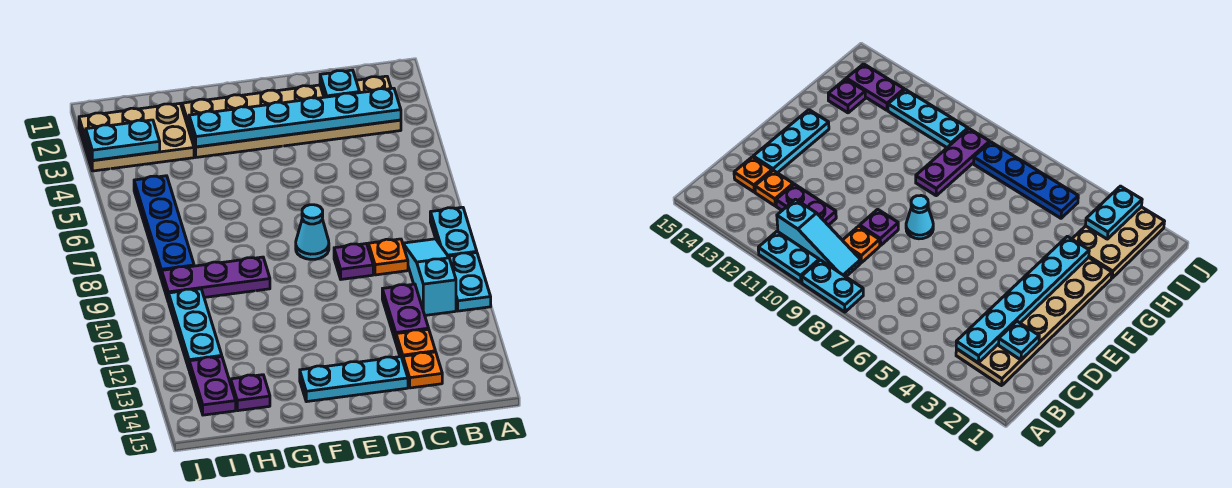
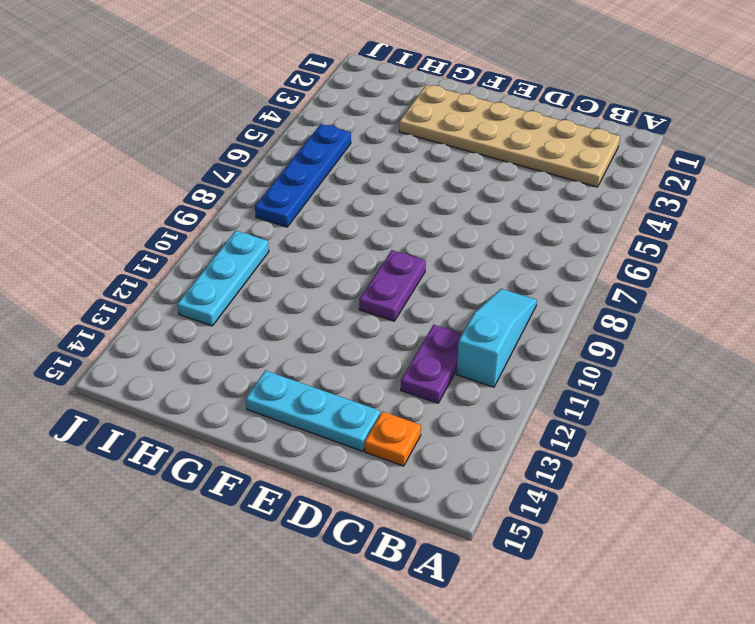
purple plate E9:E10 level 1 -> purple plate I13:I14 level 1
none -> cyan plate A8:A9 level 1
none -> cyan plate A10:A11 level 1
none -> orange plate C9 level 1

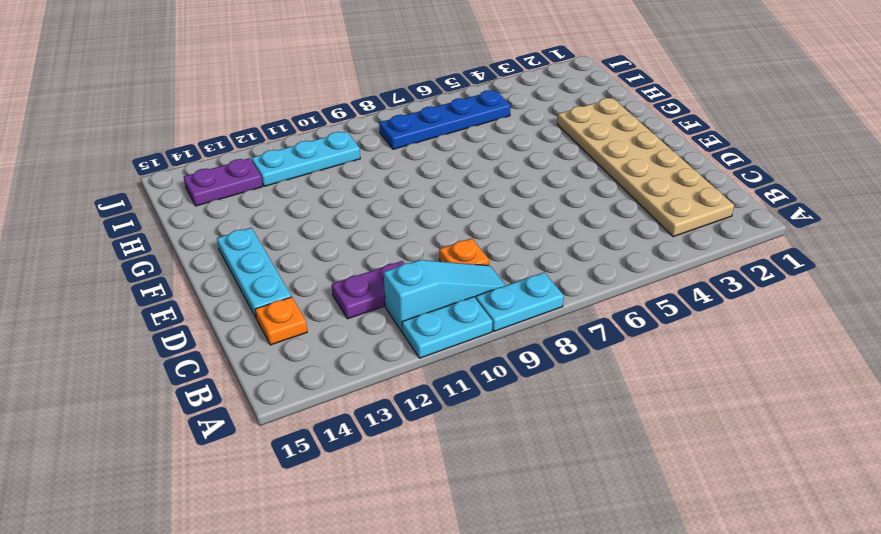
none -> orange plate C13 level 1
none -> purple plate D9 level 1
none -> cyan cone E8 level 1

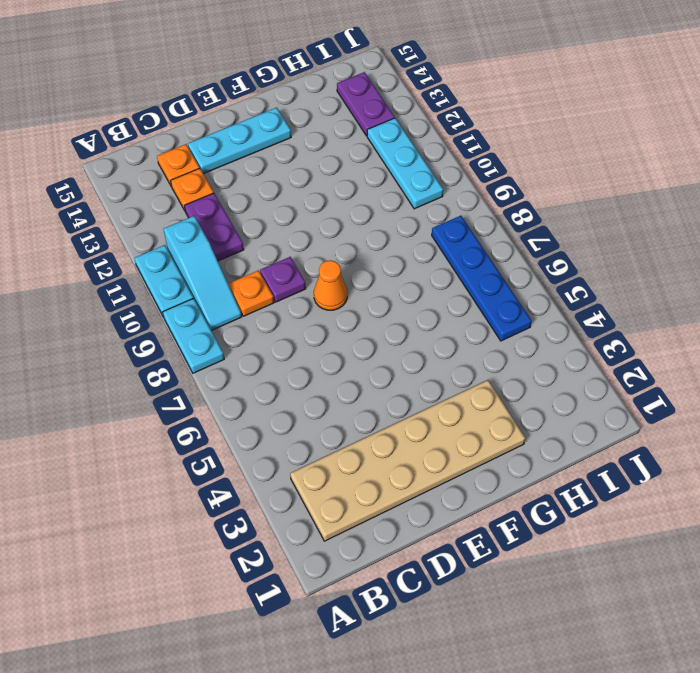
orange cone E8 level 1 -> cyan cone E8 level 1
none -> purple plate G9:I9 level 1
none -> tan plate H2:J3 level 1
none -> purple plate H14 level 1

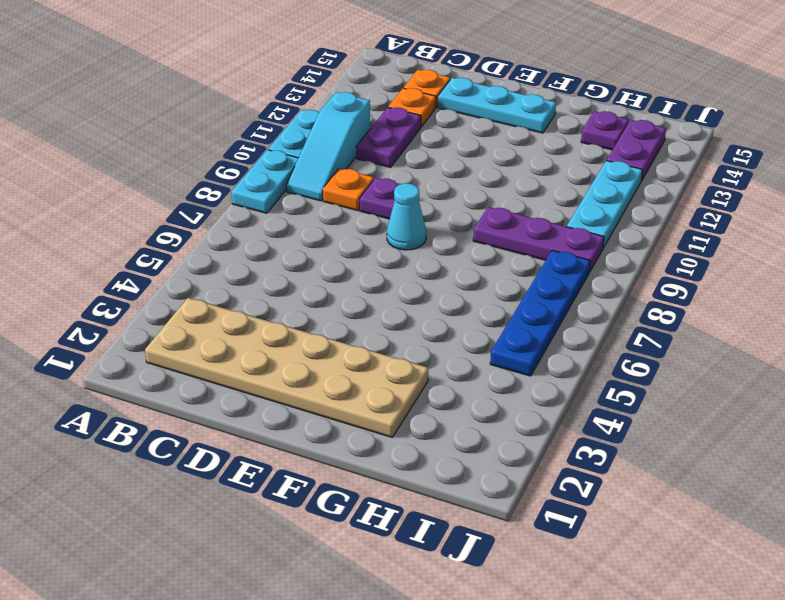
none -> tan plate H2:J3 level 1
none -> cyan plate B3:G3 level 2
none -> cyan plate C2 level 2

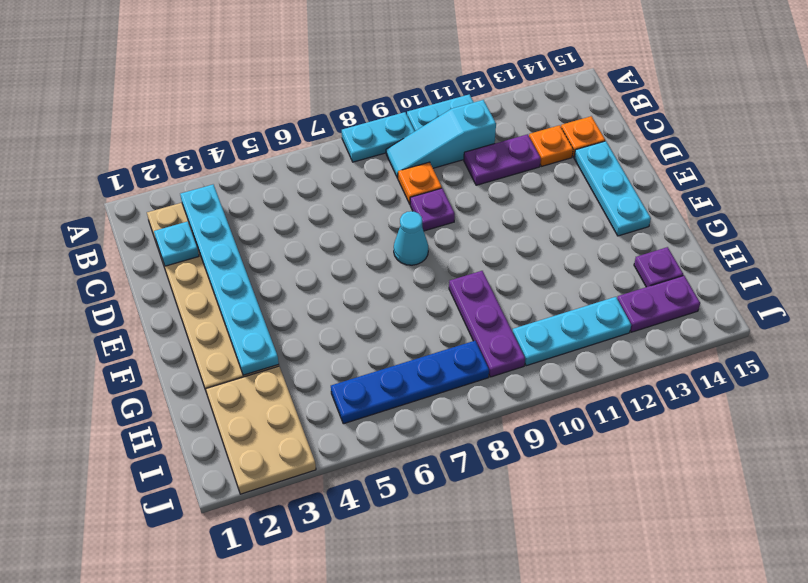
none -> cyan plate I3:J3 level 2

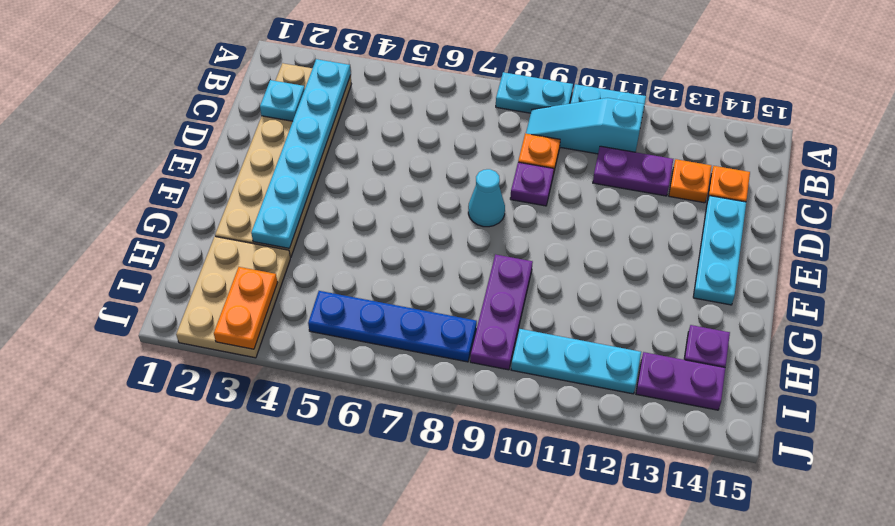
orange plate I3:J3 level 2 -> cyan plate I3:J3 level 2

